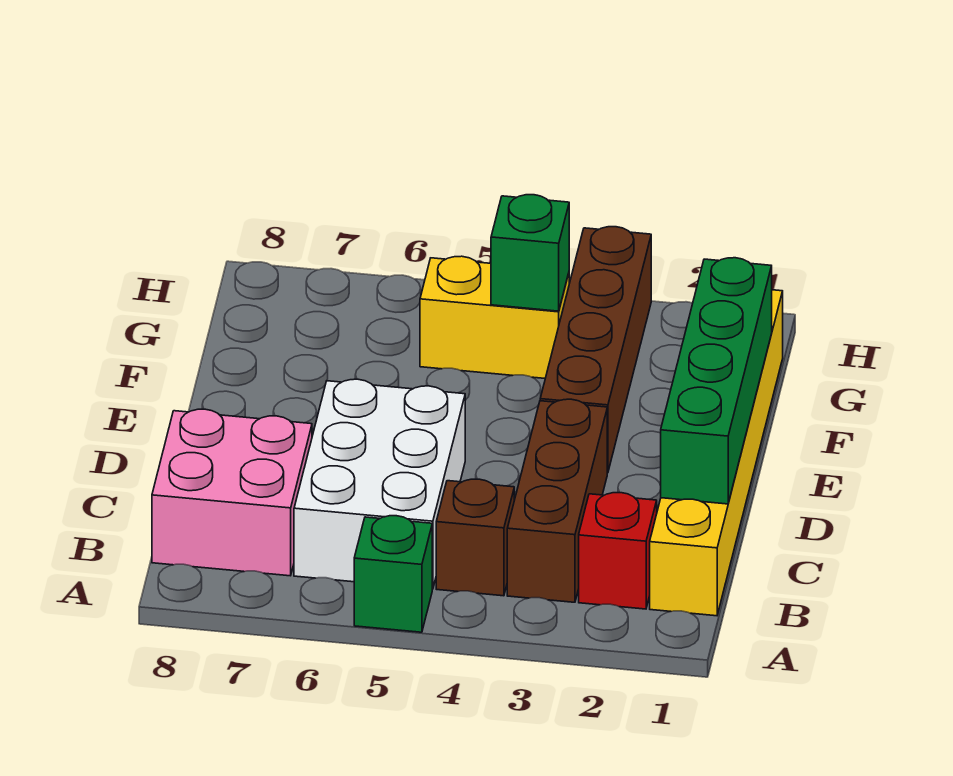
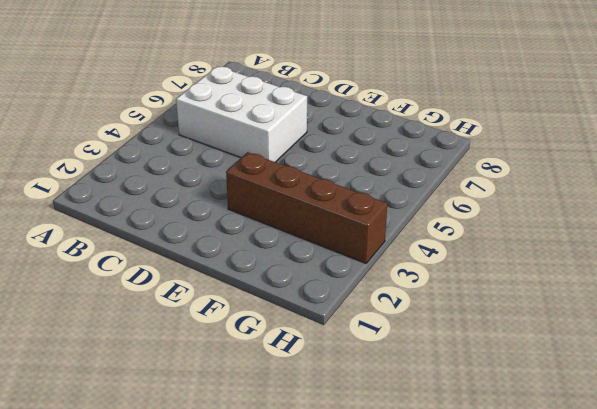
none -> green brick A5 level 1
none -> yellow brick B1:G1 level 1

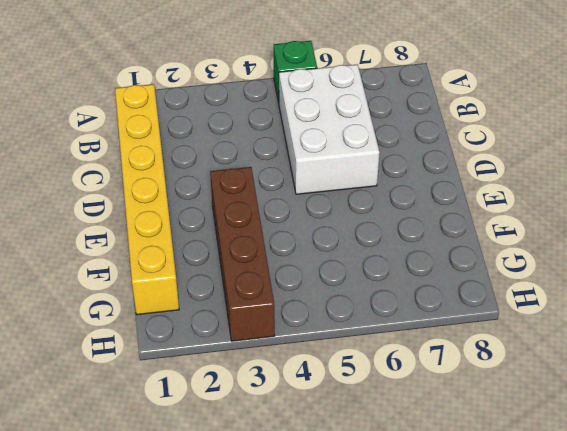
none -> red brick B2 level 1
none -> brown brick B3:D3 level 1

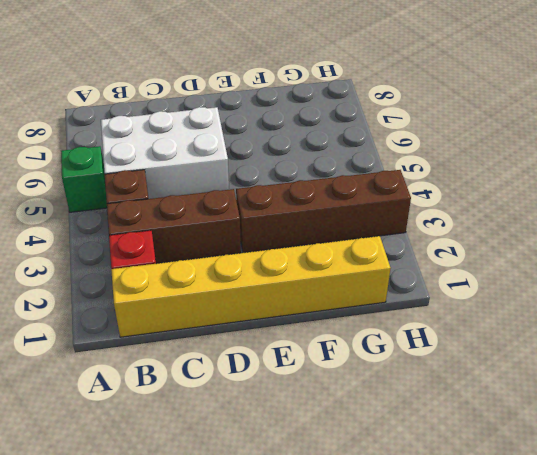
none -> pink brick B7:C8 level 1
none -> yellow brick G4:G5 level 1

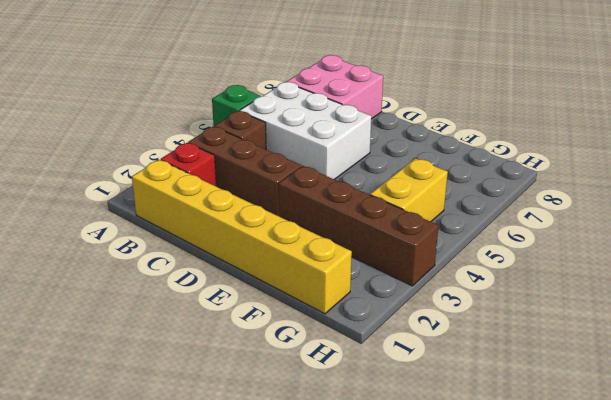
none -> green brick C1:F1 level 2
none -> green brick G4 level 2

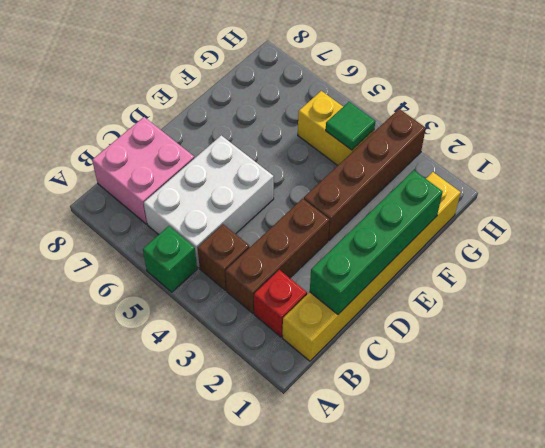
green tile G4 level 2 -> green brick G4 level 2

